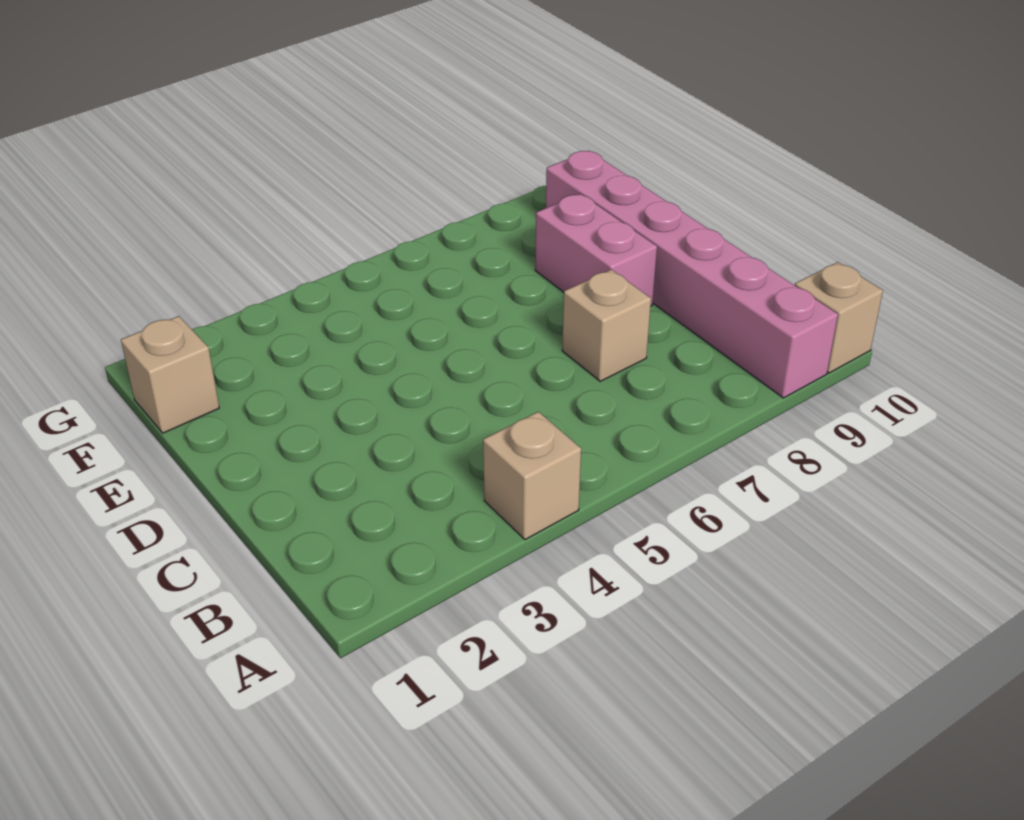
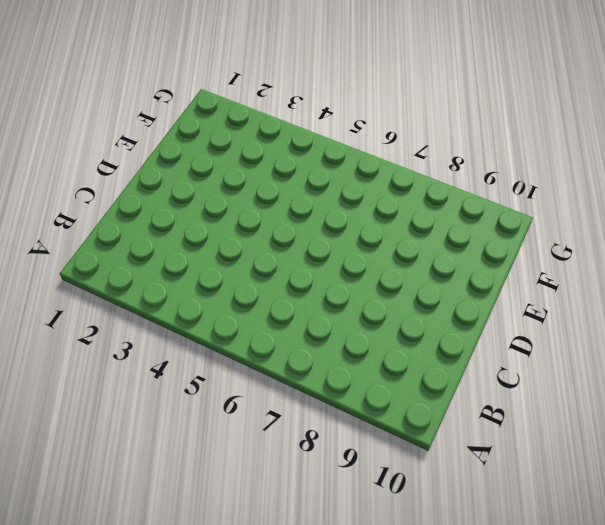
none -> tan brick A4 level 1
none -> pink brick A9:F9 level 1

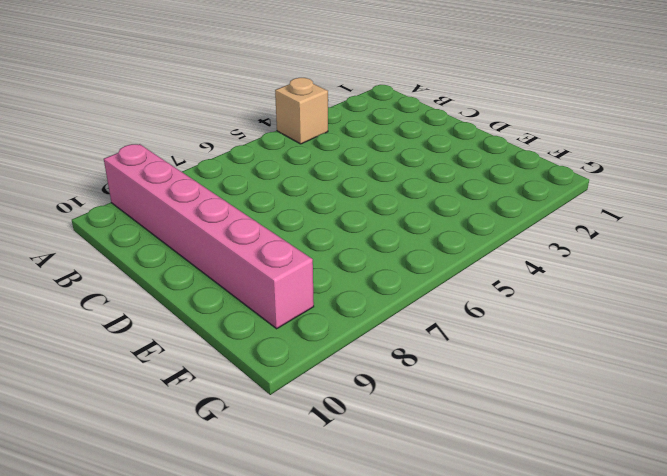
none -> tan brick A10 level 1
none -> tan brick C7 level 1

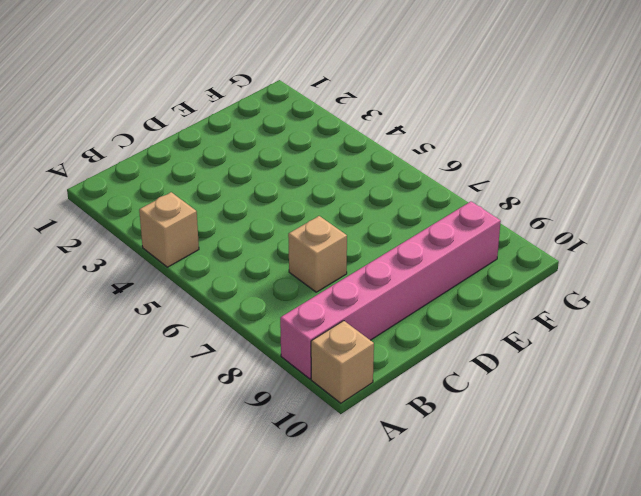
none -> pink brick D8:E8 level 1
none -> tan brick F1 level 1

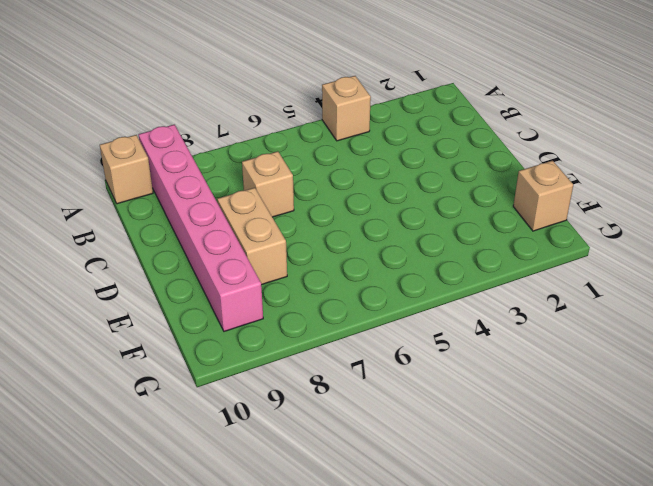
tan brick D8:E8 level 1 -> pink brick D8:E8 level 1

